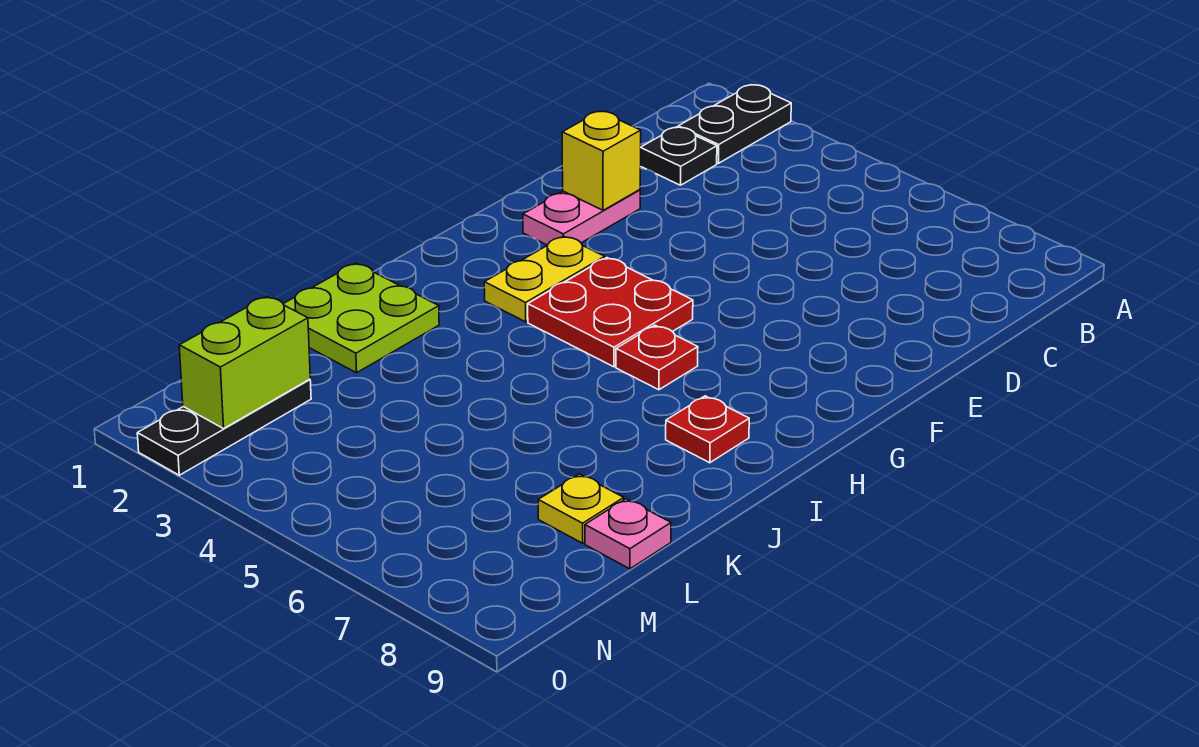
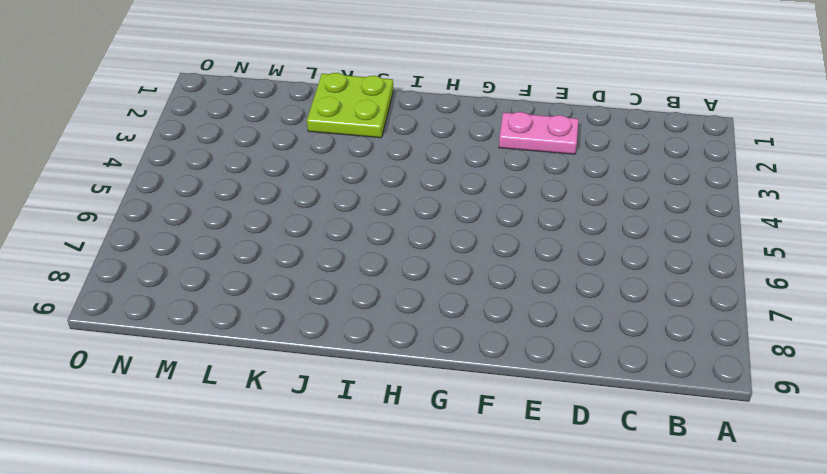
none -> black plate A2:B2 level 1
none -> black plate C2 level 1
none -> yellow plate G3:H3 level 1

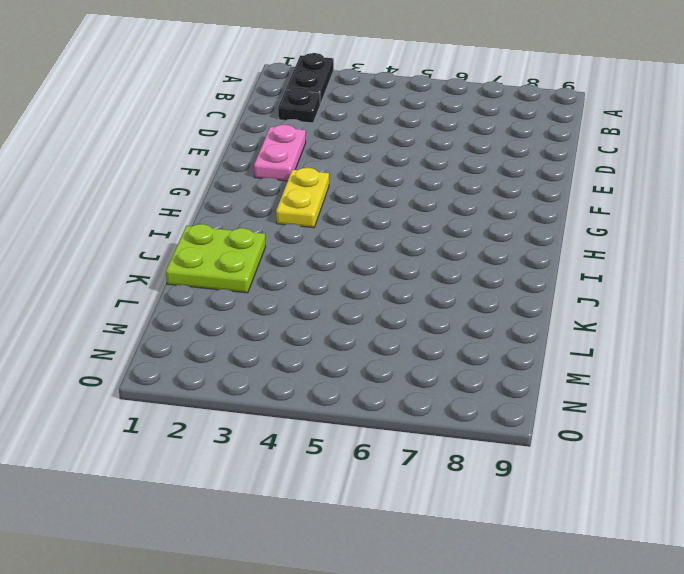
none -> red plate G4:H5 level 1
none -> red plate H6 level 1
none -> red plate I8 level 1

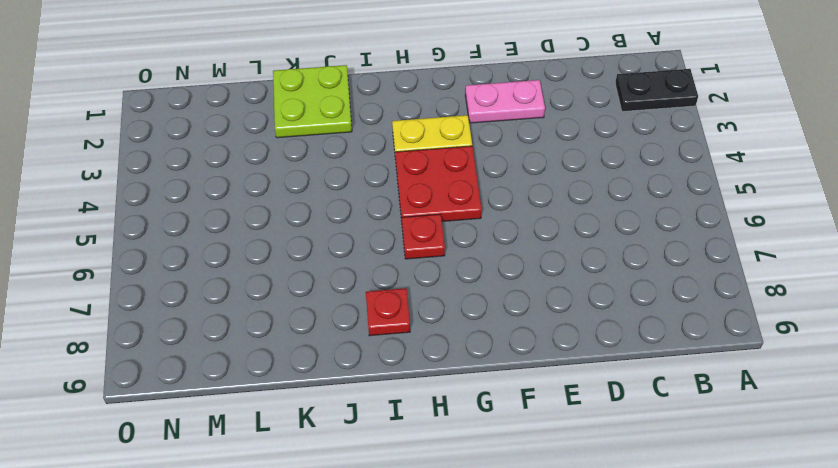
none -> black plate C2 level 1
none -> yellow plate L8 level 1
none -> pink plate L9 level 1

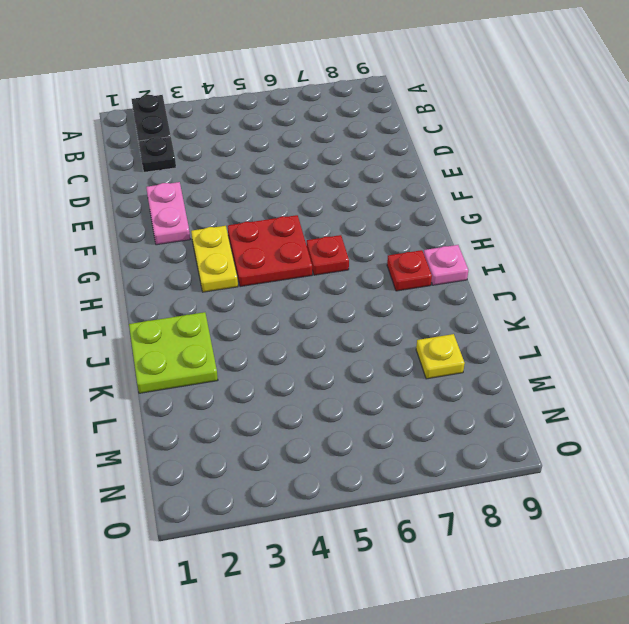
pink plate I9 level 1 -> pink plate L9 level 1
none -> black plate M2:O2 level 1
none -> yellow brick E2 level 2
none -> lime brick M2:N2 level 2

